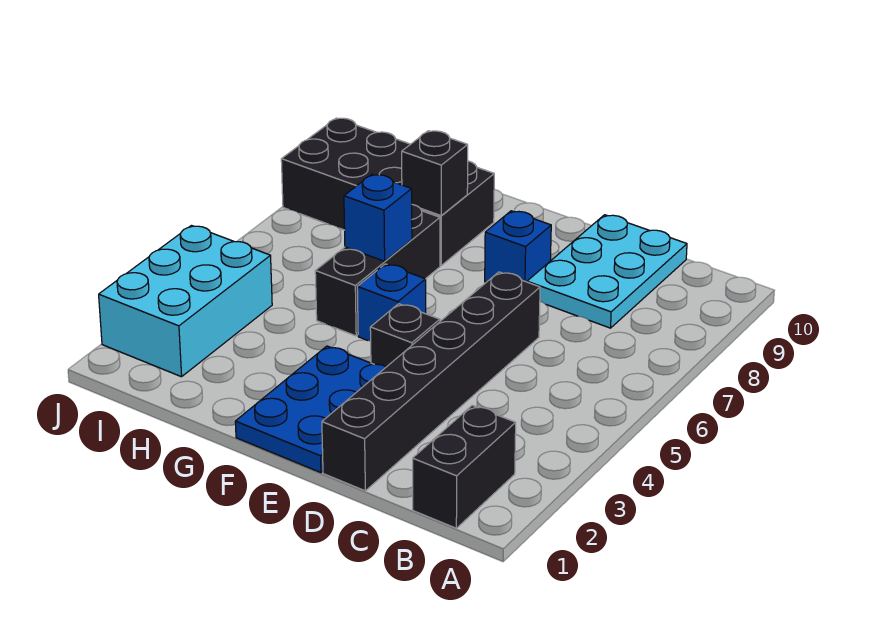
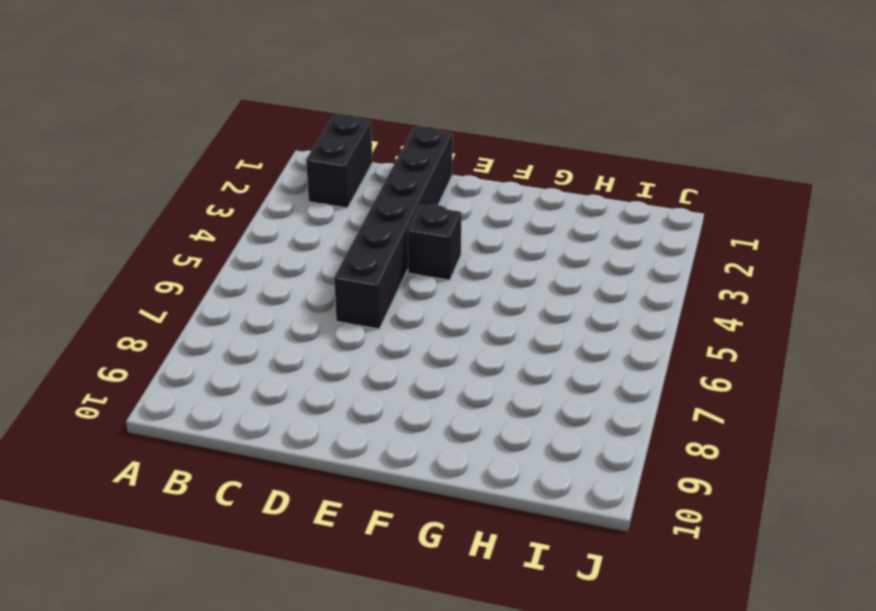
none -> cyan plate C8:D10 level 1
none -> blue plate E1:F3 level 1
none -> blue brick E8 level 1

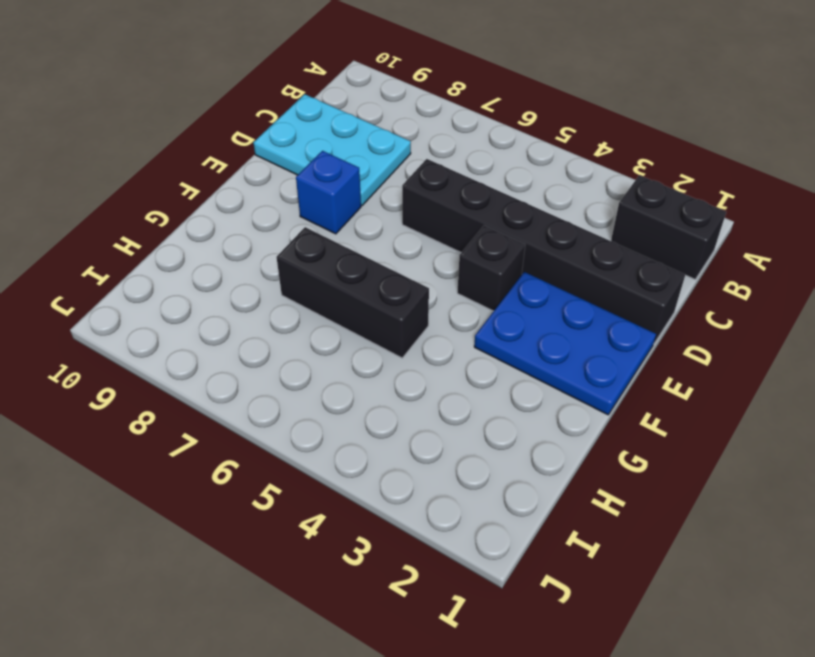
none -> blue brick F5 level 1
none -> black brick G8:J9 level 1
none -> cyan brick I2:J4 level 1

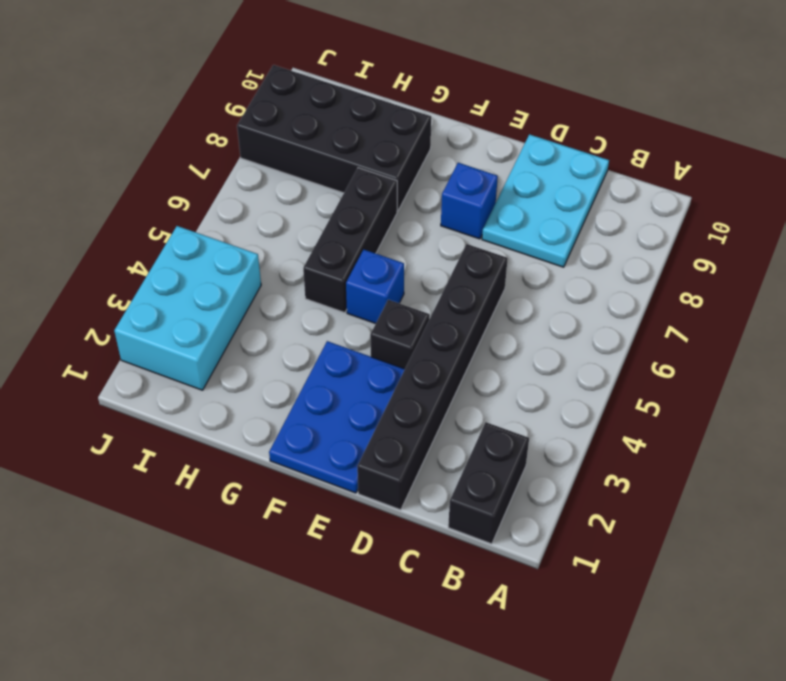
none -> blue brick G6 level 2
none -> black brick G8 level 2

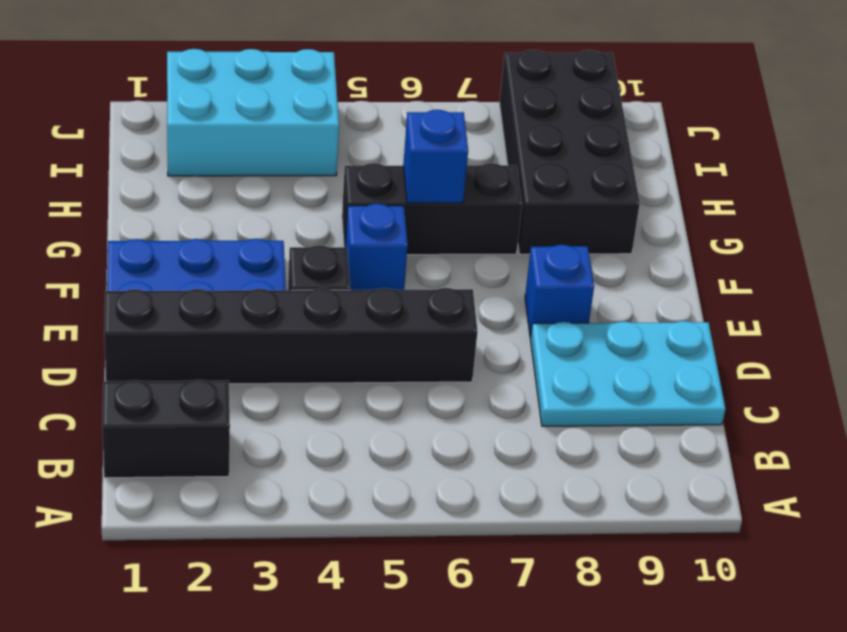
none -> black brick G8 level 2

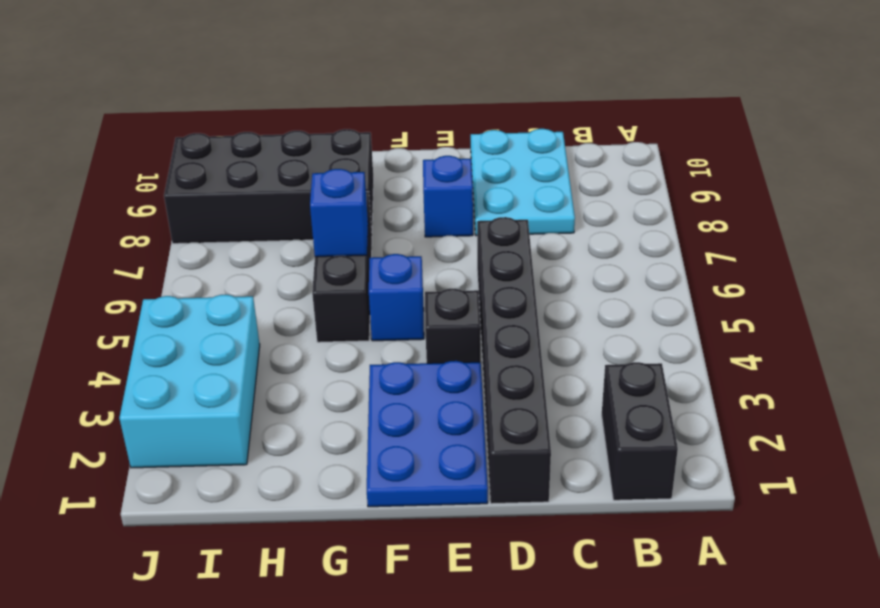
none -> black brick G8 level 2

